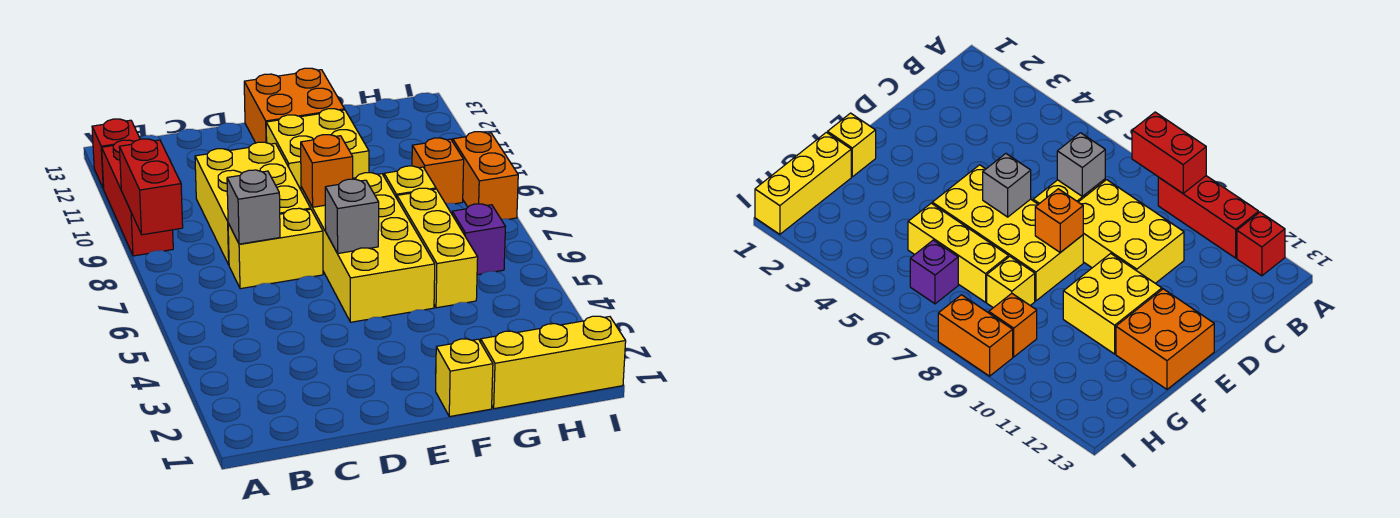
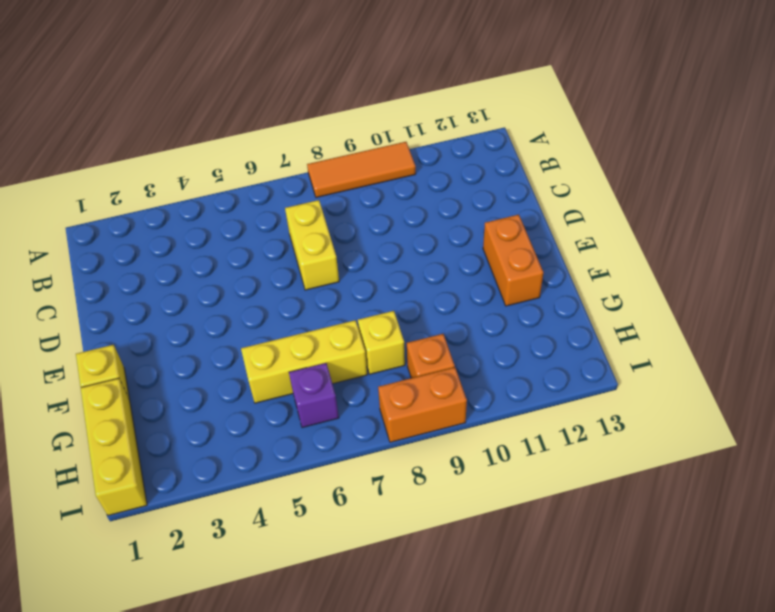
orange tile A8:A10 level 1 -> red brick A9:A11 level 1
orange brick E12:F12 level 1 -> orange brick E12:F13 level 1
none -> red brick A12 level 1
none -> yellow brick C8:D10 level 1
none -> yellow brick E5:F8 level 1

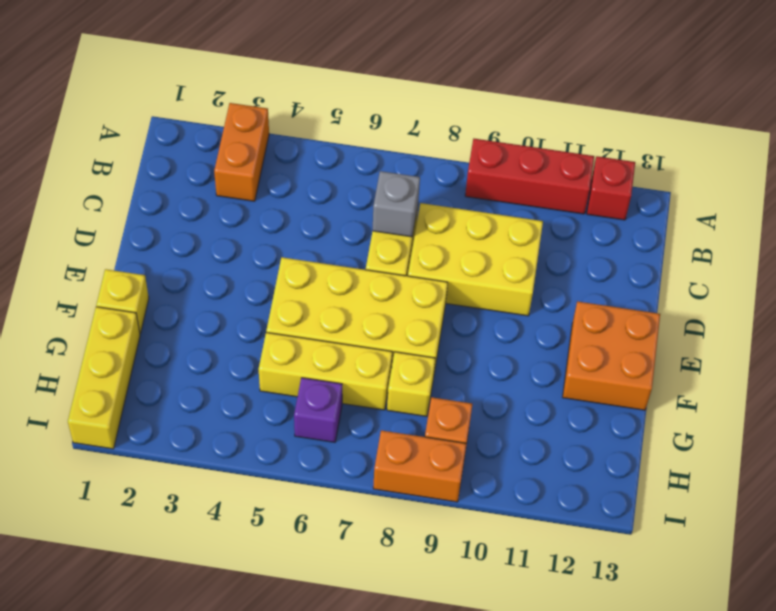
orange brick A3:B3 level 1 -> none
none -> yellow brick E10:F11 level 1
none -> red brick A8:A9 level 2
none -> grey brick E6 level 2

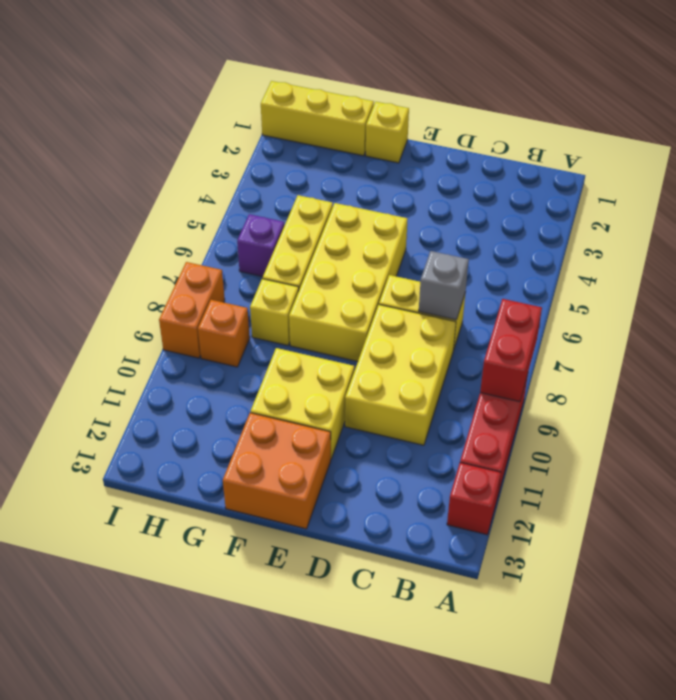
none -> grey brick E6 level 2
none -> orange brick E8 level 2

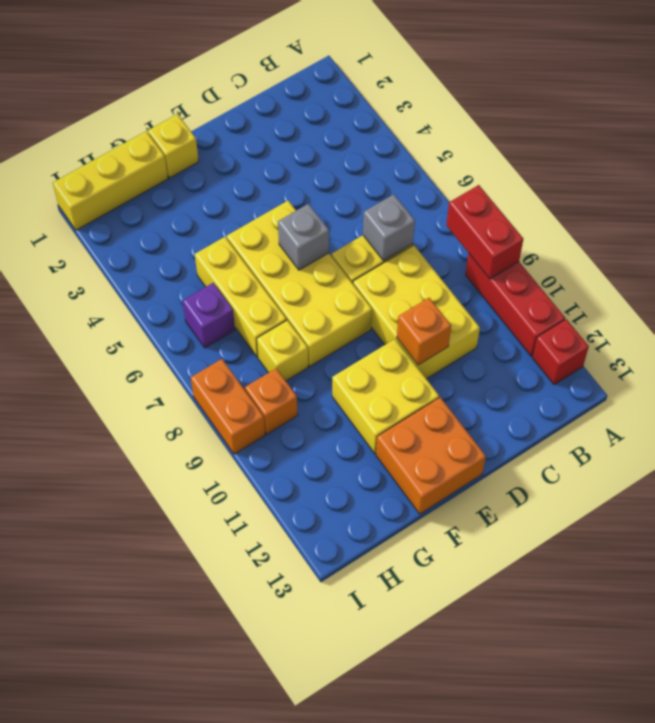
orange brick D10 level 2 -> orange brick E8 level 2

